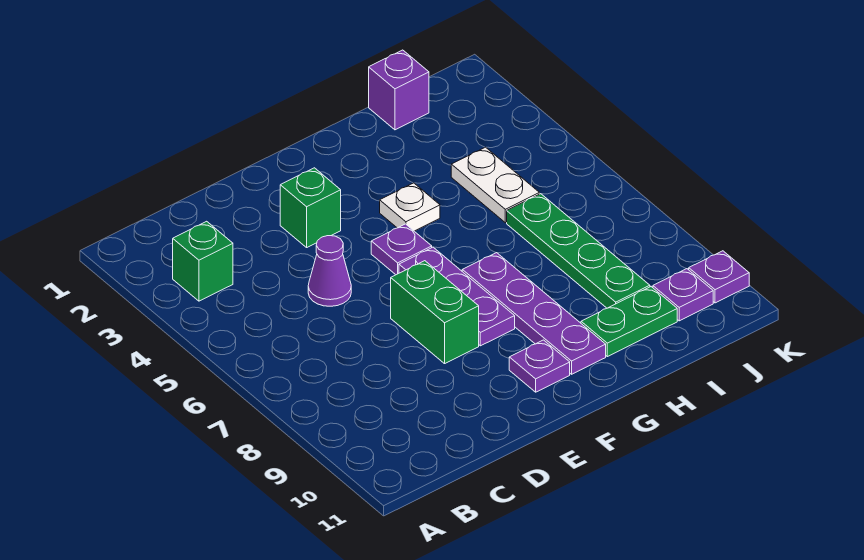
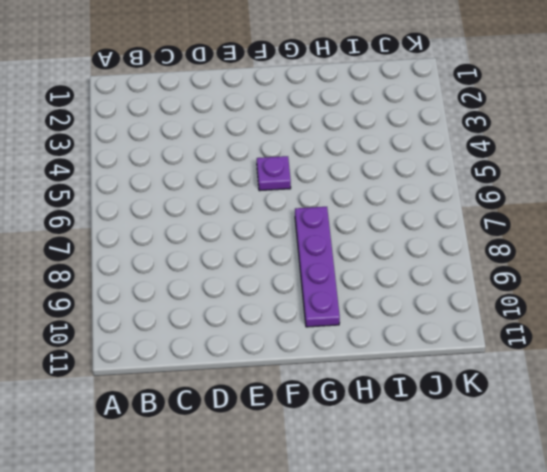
none -> green brick B3 level 1
none -> purple cone D5 level 1
none -> green brick E3 level 1

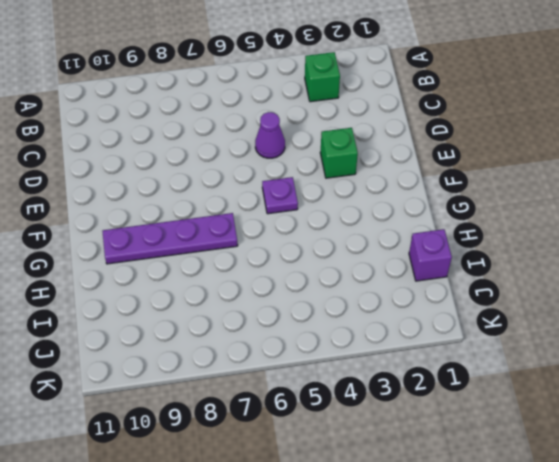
none -> green brick E7:E8 level 1
none -> purple plate F6:F8 level 1
none -> purple plate F10 level 1

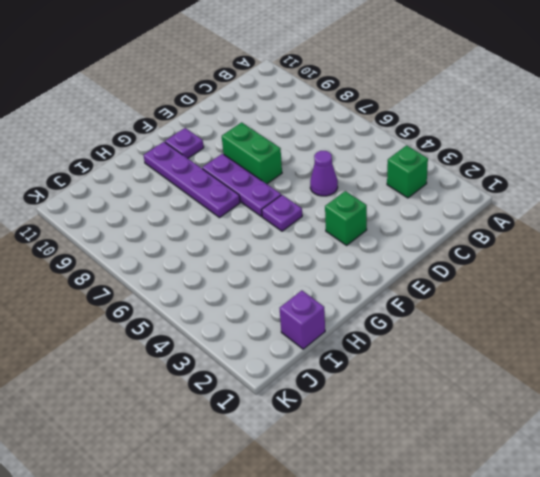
none -> white plate G4 level 1
none -> green plate H10:I10 level 1
none -> white plate I4:I5 level 1

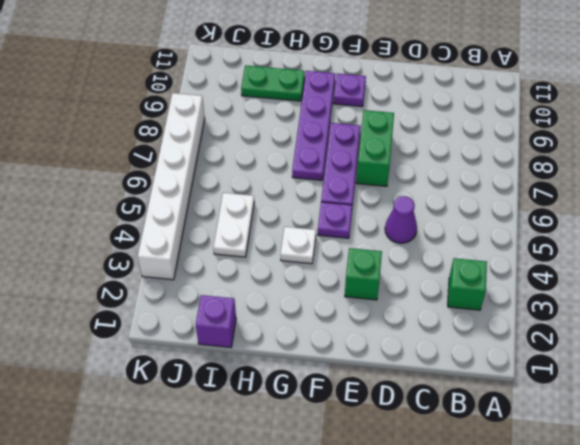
white brick K3:K8 level 1 -> none
none -> green plate I6:I9 level 1
none -> purple plate J10 level 1
none -> purple plate K10 level 1

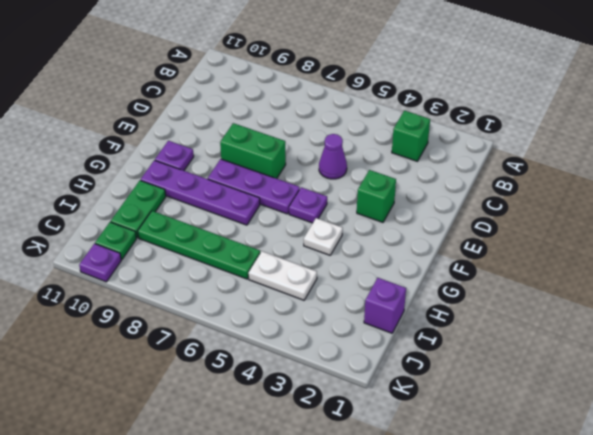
green plate J10 level 1 -> purple plate J10 level 1

